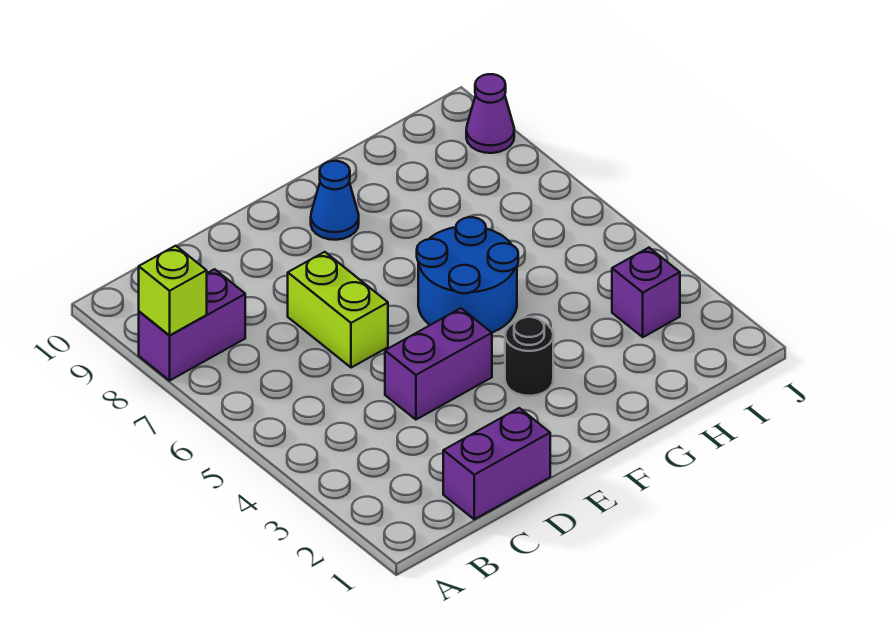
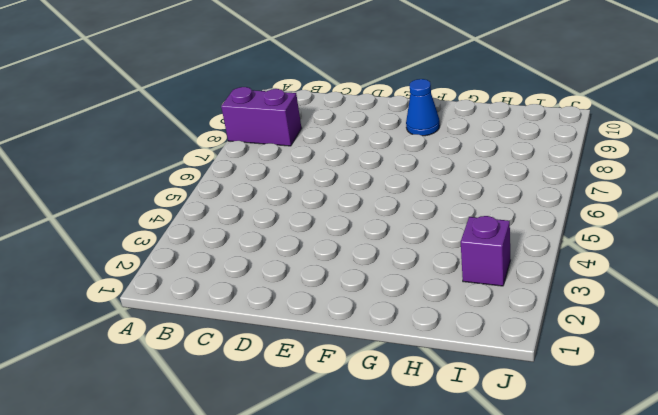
none -> purple brick C1:D1 level 1
none -> purple brick D4:E4 level 1

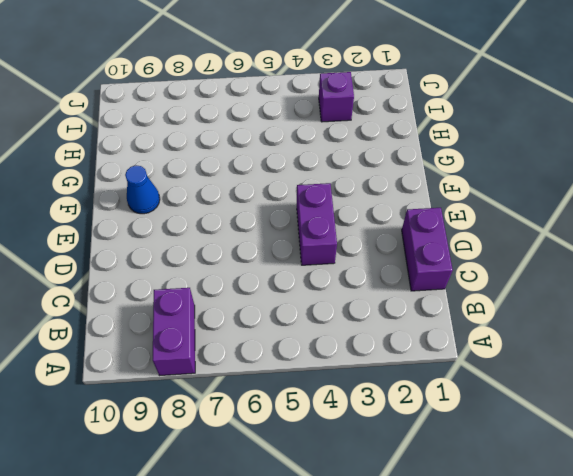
none -> lime brick D6:D7 level 1
none -> black round brick F3 level 1

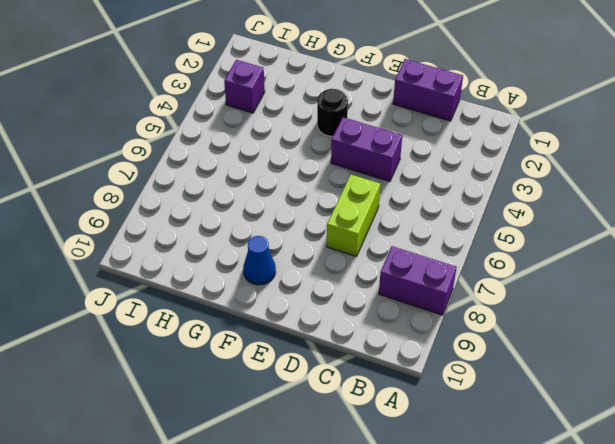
none -> blue round brick F5:G6 level 1
none -> purple cone J9 level 1

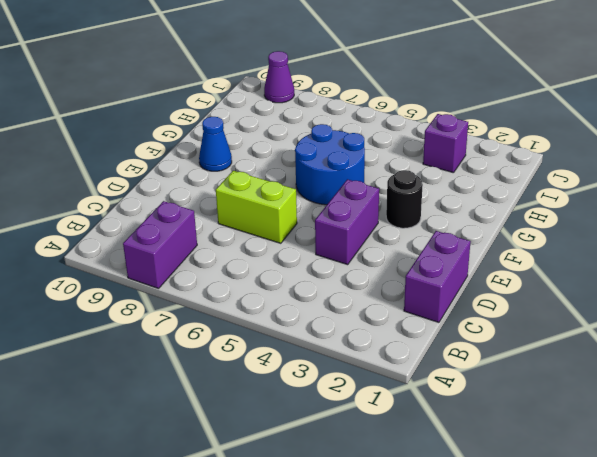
none -> lime brick A8 level 2

